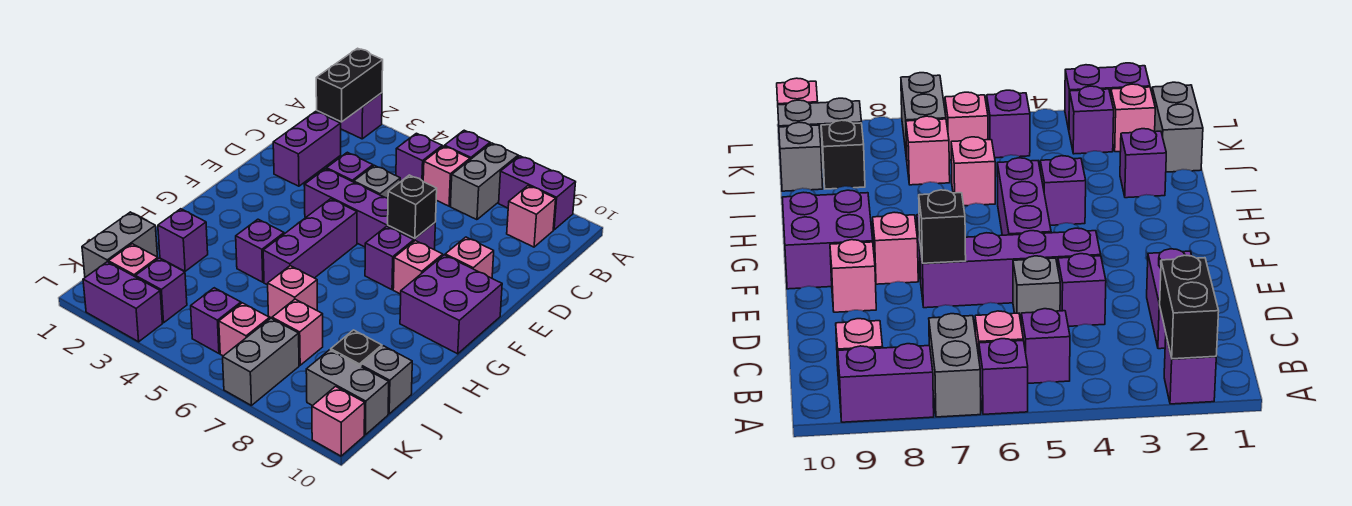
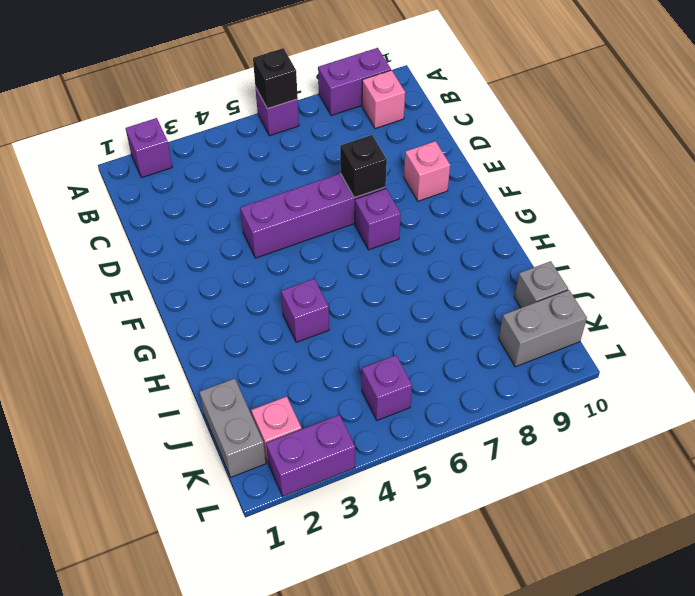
black brick A6 level 2 -> black brick J9 level 1
none -> grey brick A7:B7 level 1
none -> purple brick B5 level 1
none -> pink brick B6 level 1
none -> purple brick C2:D2 level 1

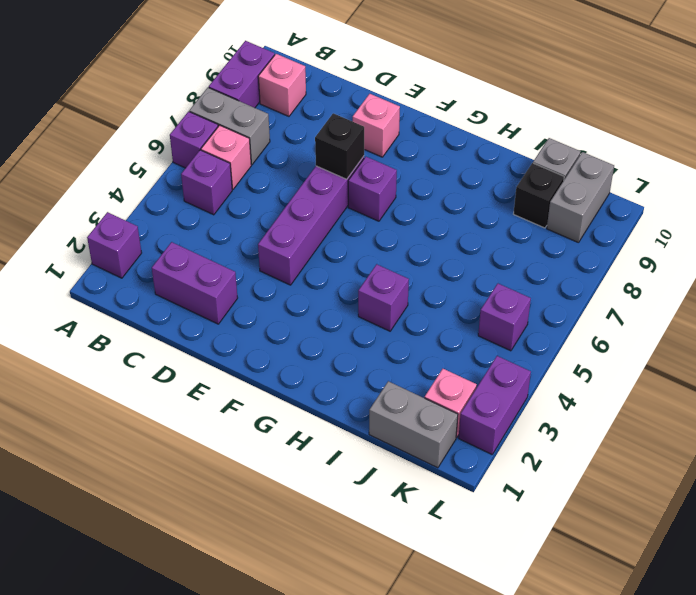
none -> purple brick D4 level 1
none -> grey brick D5 level 1
none -> purple brick F5:H5 level 1
none -> pink brick F8 level 1

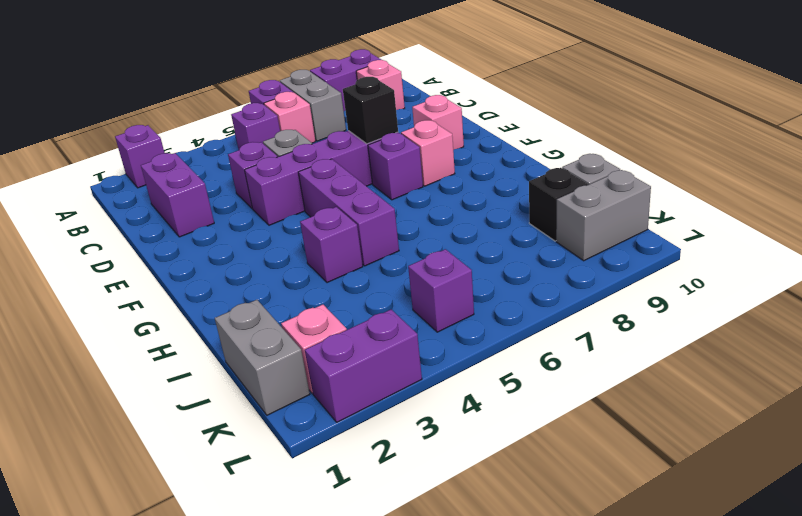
none -> purple brick F9:G10 level 1
none -> purple brick I2 level 1
none -> pink brick I6 level 1
none -> pink brick J7 level 1

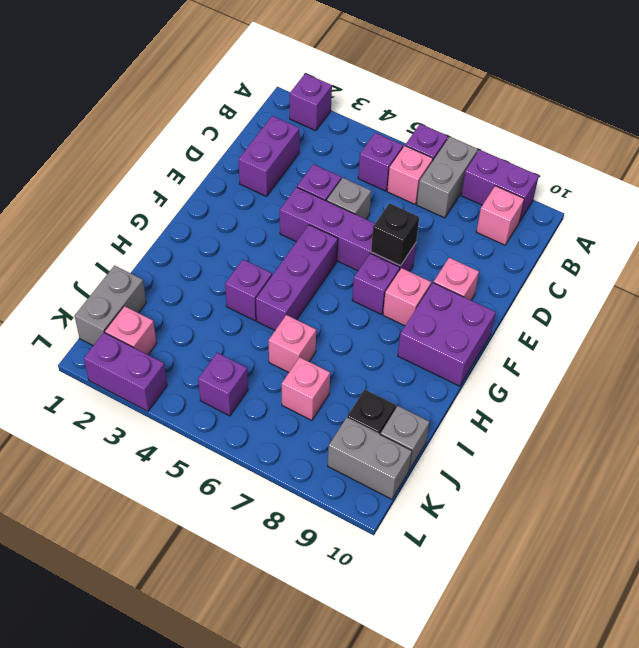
none -> purple brick I2 level 1
none -> purple brick K3 level 1
none -> pink brick K6 level 1
none -> grey brick K7:L7 level 1

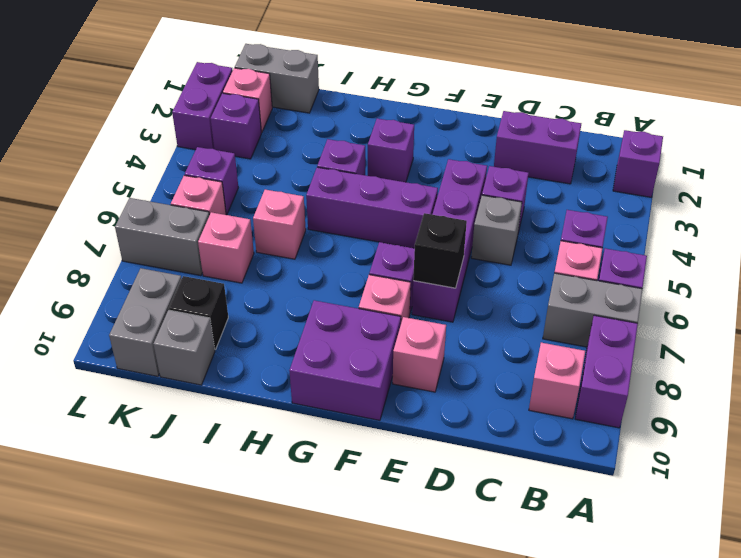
purple brick G3 level 1 -> purple brick I2 level 1
none -> pink brick L10 level 1
none -> black brick A2:B2 level 2

